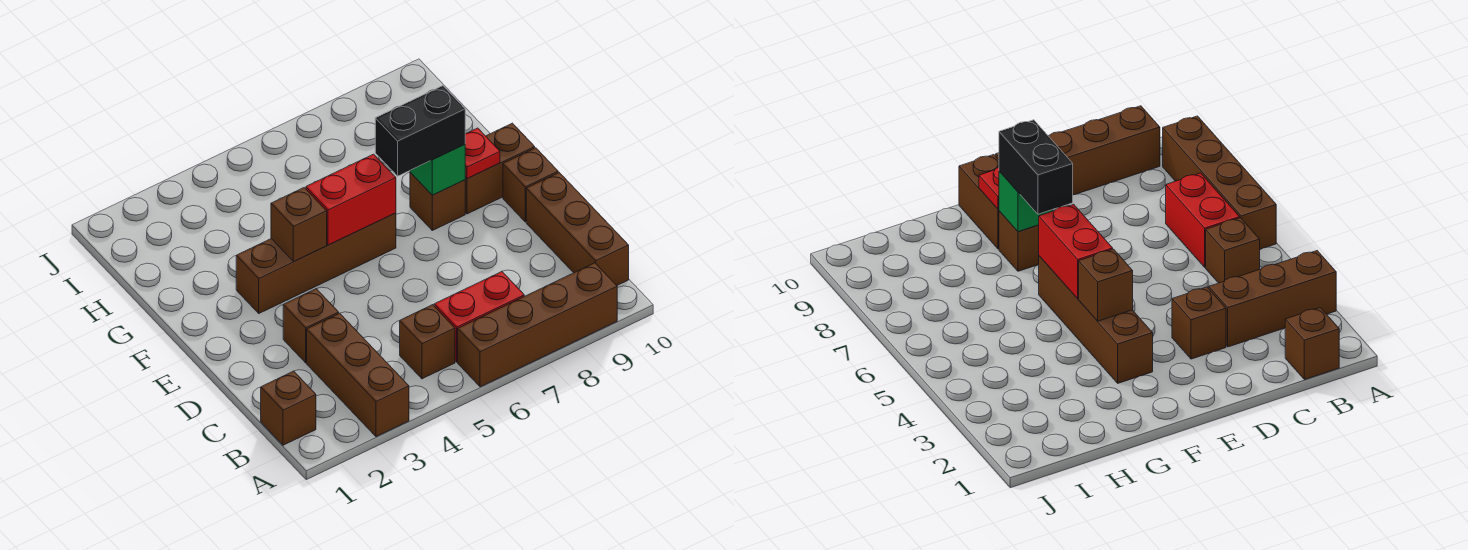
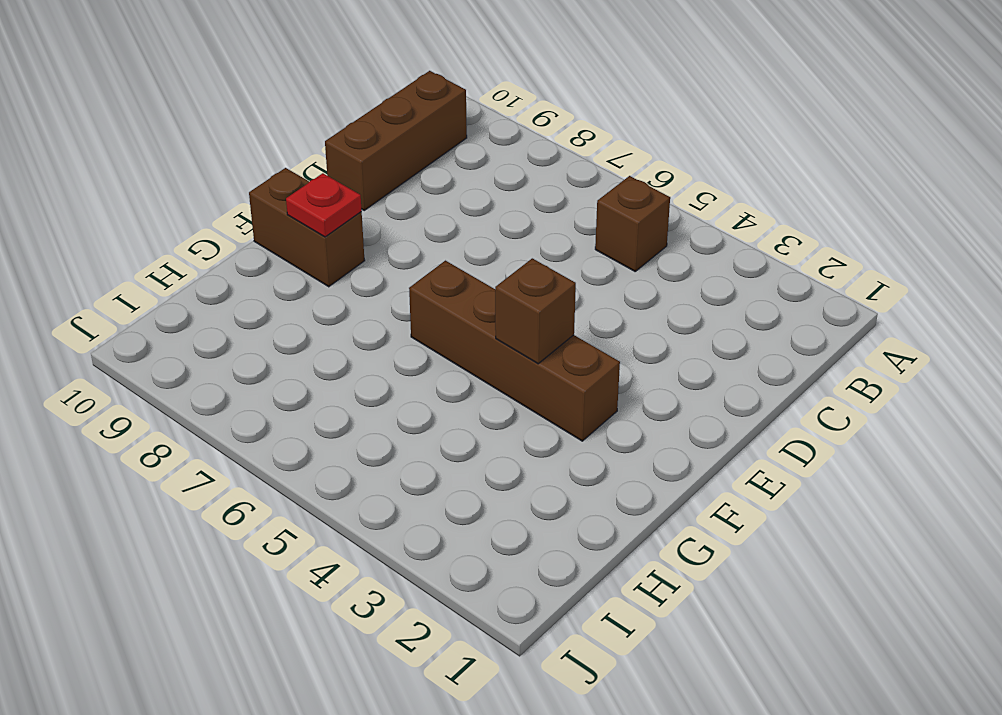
none -> brown brick A3:C3 level 1
none -> brown brick A6:A9 level 1
none -> brown brick B1 level 1

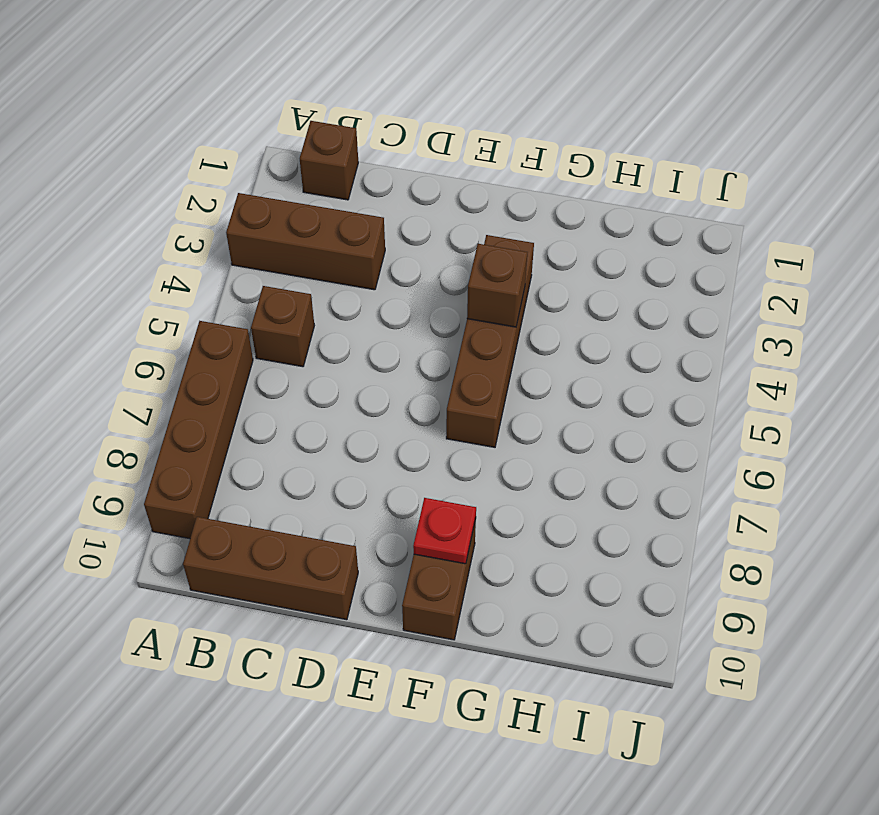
none -> red brick B6:B7 level 1
none -> brown brick D3 level 1
none -> brown brick E10 level 1

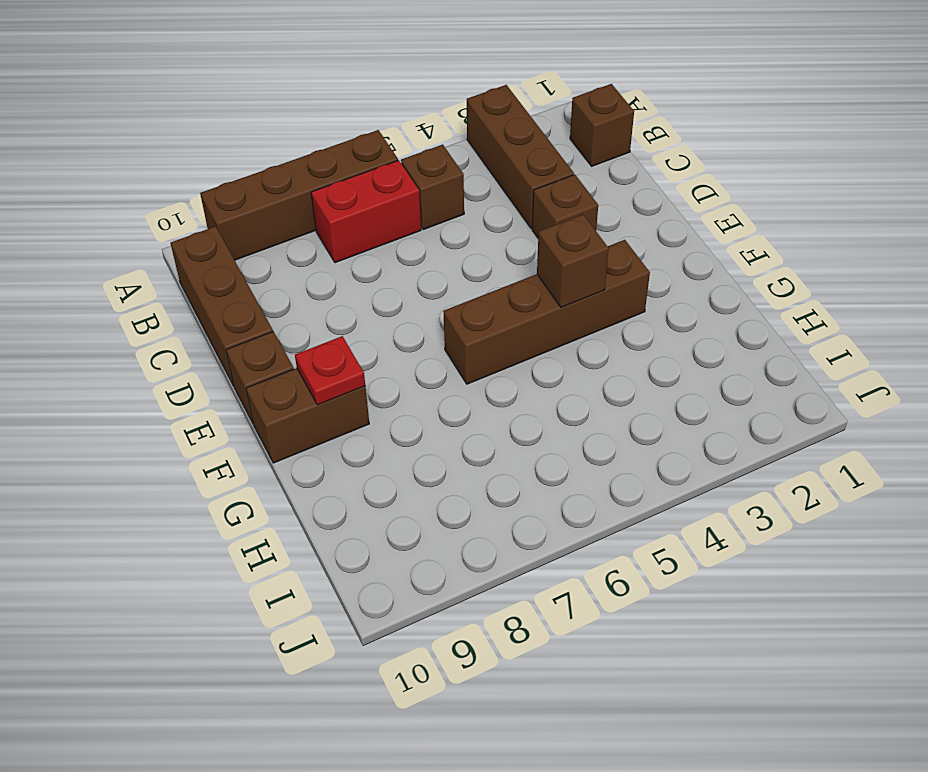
none -> brown brick F8 level 1
none -> red brick F5:F6 level 2
none -> green brick F8 level 2

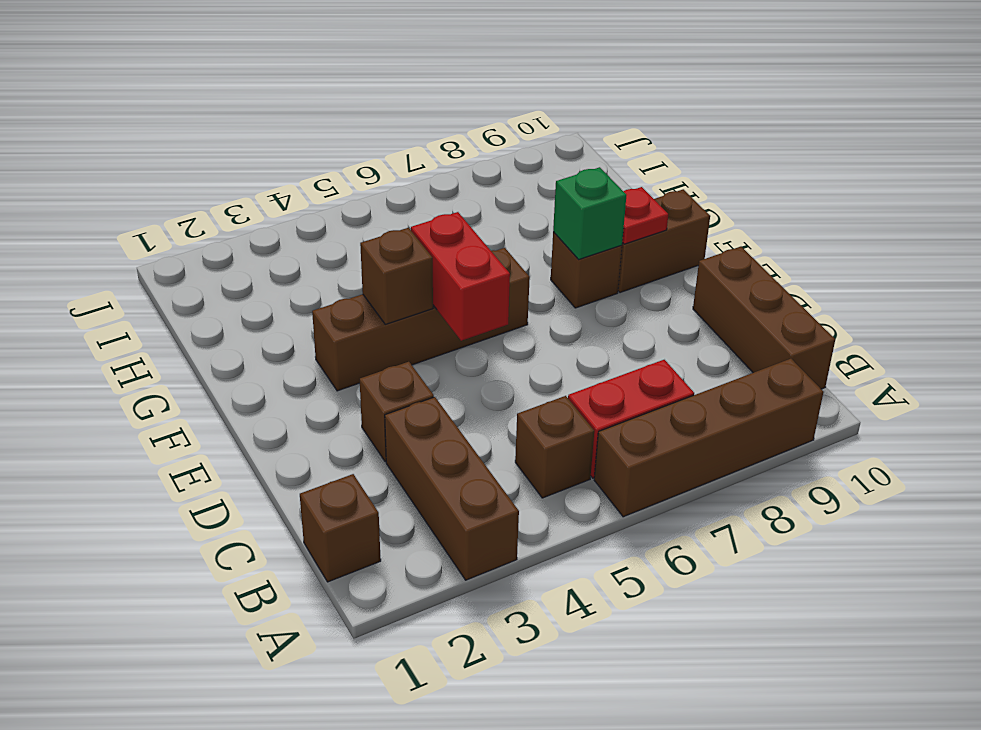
red brick E5:F5 level 2 -> red brick F5:F6 level 2
none -> brown brick E10 level 1
none -> black brick F7:F8 level 3

